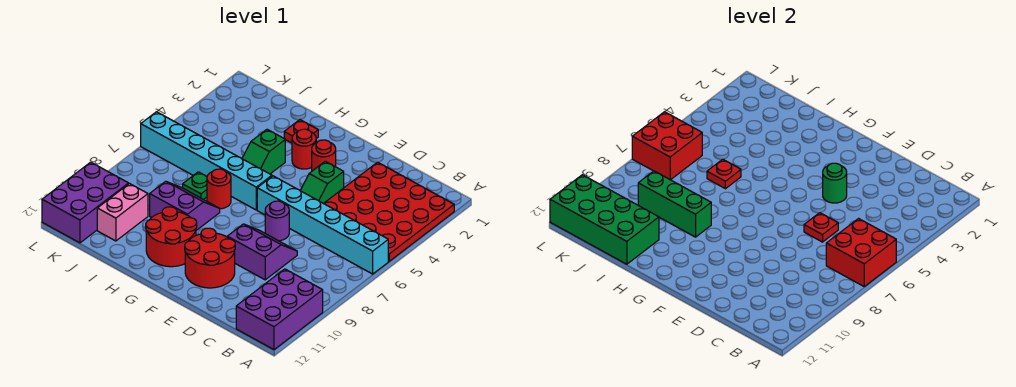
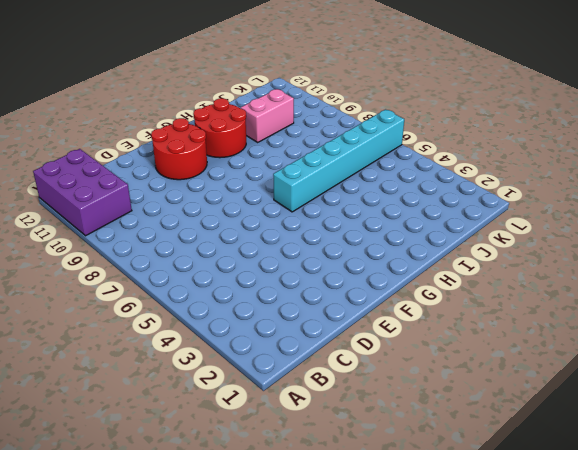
pink brick I10:J10 level 1 -> pink brick J10:J11 level 1
none -> red plate A2:D5 level 1
none -> cyan brick A6:F6 level 1
none -> purple slope D8:E9 level 1 top 9

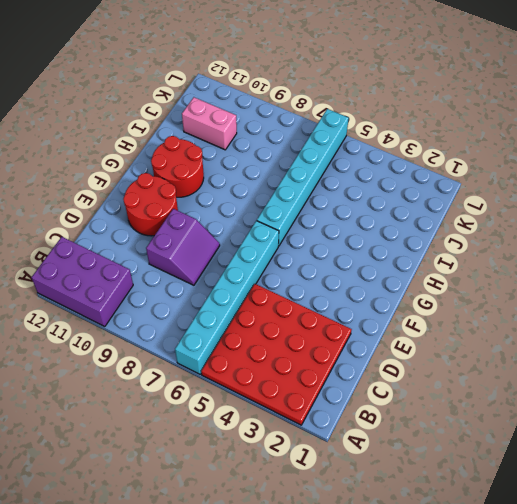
none -> green slope E4:E5 level 1 top 4
none -> purple round brick E7 level 1
none -> red round brick F3 level 1

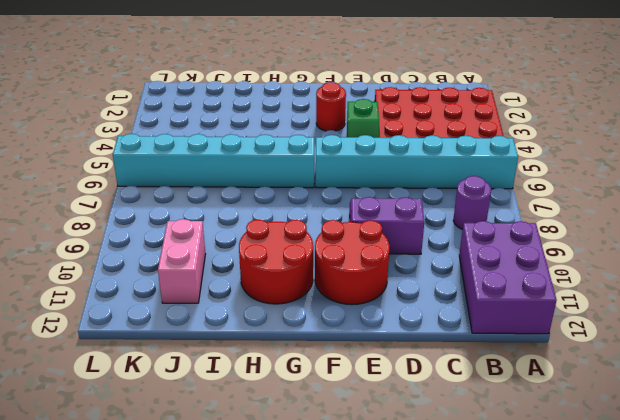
purple round brick B8 level 1 -> purple round brick E7 level 1
none -> red round brick G3 level 1
none -> red plate H2 level 1
none -> green slope H4:H5 level 1 top 4

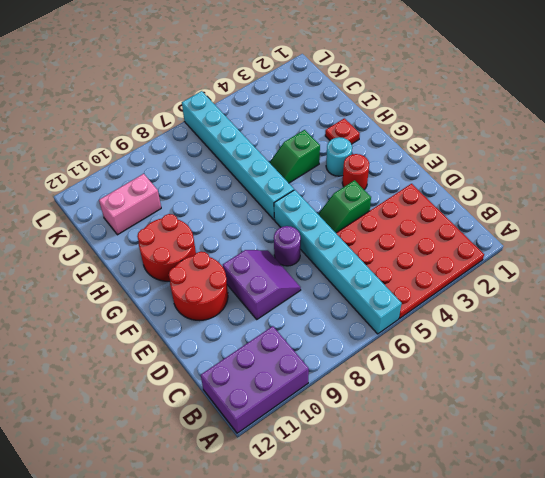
cyan round brick G3 level 1 -> red round brick G3 level 1
none -> red round brick H7 level 1
none -> purple slope H8:I9 level 1 top 9
none -> green plate I7 level 1

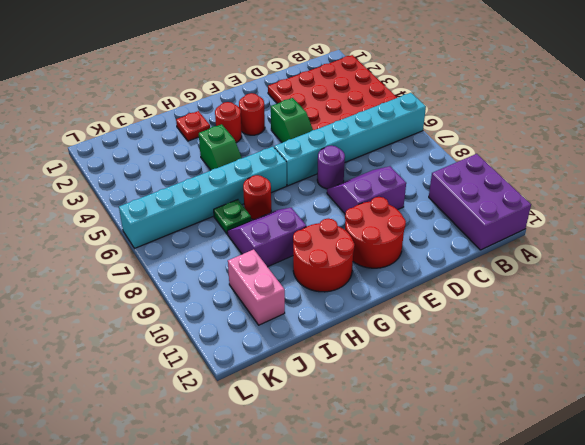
none -> purple brick K10:L12 level 1
none -> red brick A6:B7 level 2
none -> red plate D6 level 2

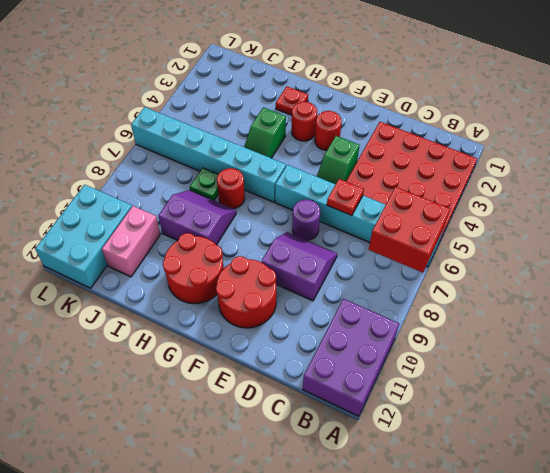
cyan brick K10:L12 level 1 -> purple brick K10:L12 level 1
none -> green round brick E4 level 2
none -> green brick H9:J9 level 2
none -> red plate I6 level 2

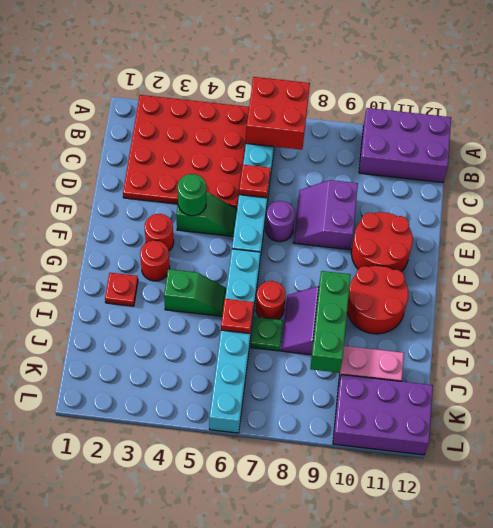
none -> green brick I11:L12 level 2
none -> red brick K6:L7 level 2

